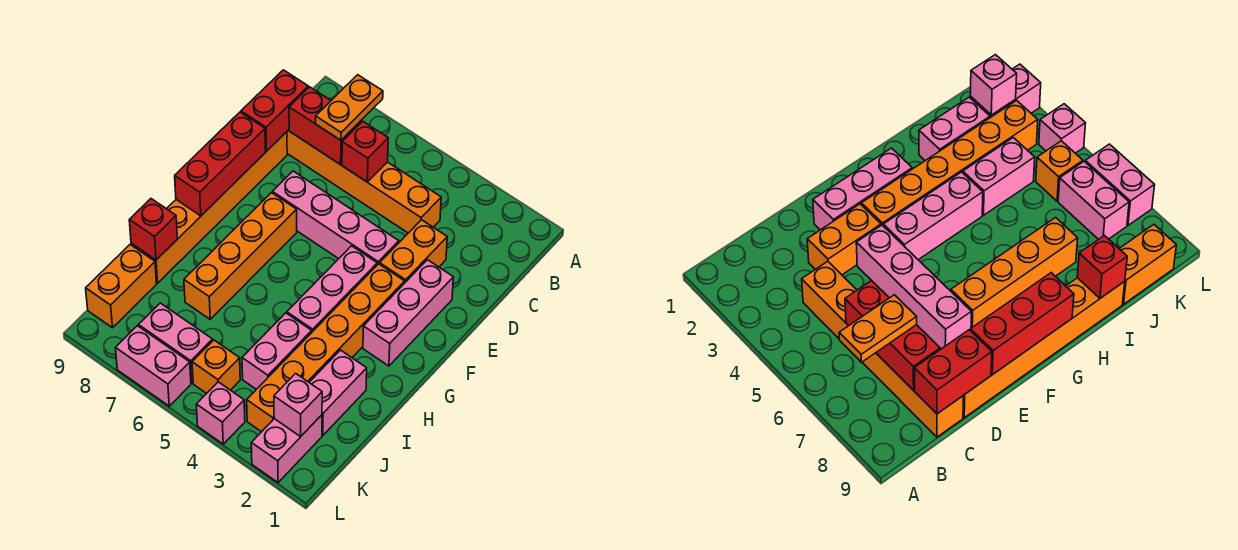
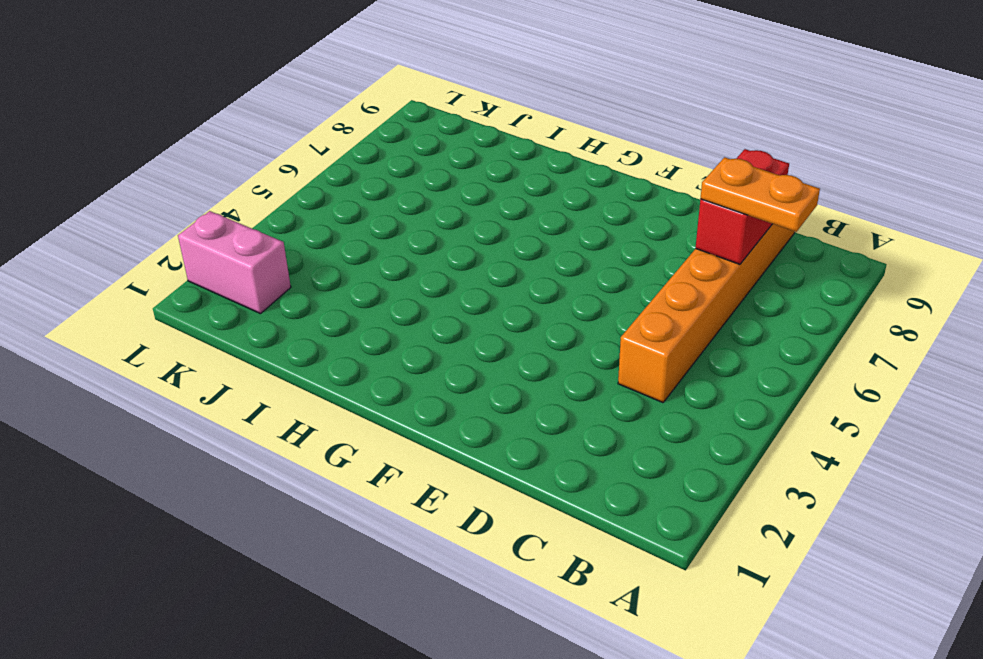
none -> orange brick D3:E3 level 1
none -> orange brick D9:I9 level 1
none -> pink brick E2:G2 level 1

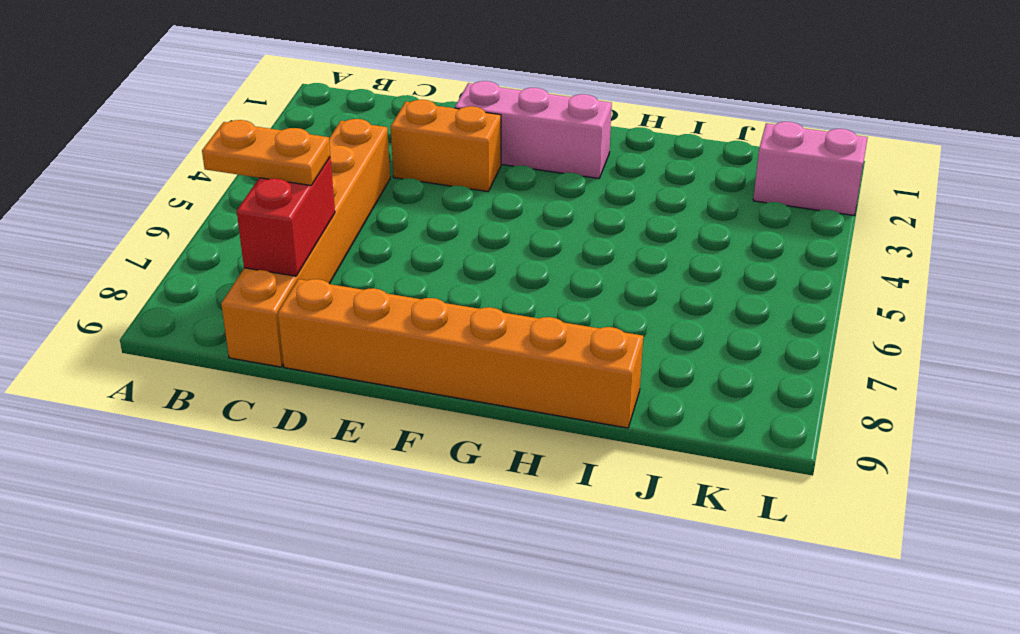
none -> pink brick E4:E7 level 1
none -> orange brick F3:K3 level 1
none -> pink brick F4:H4 level 1

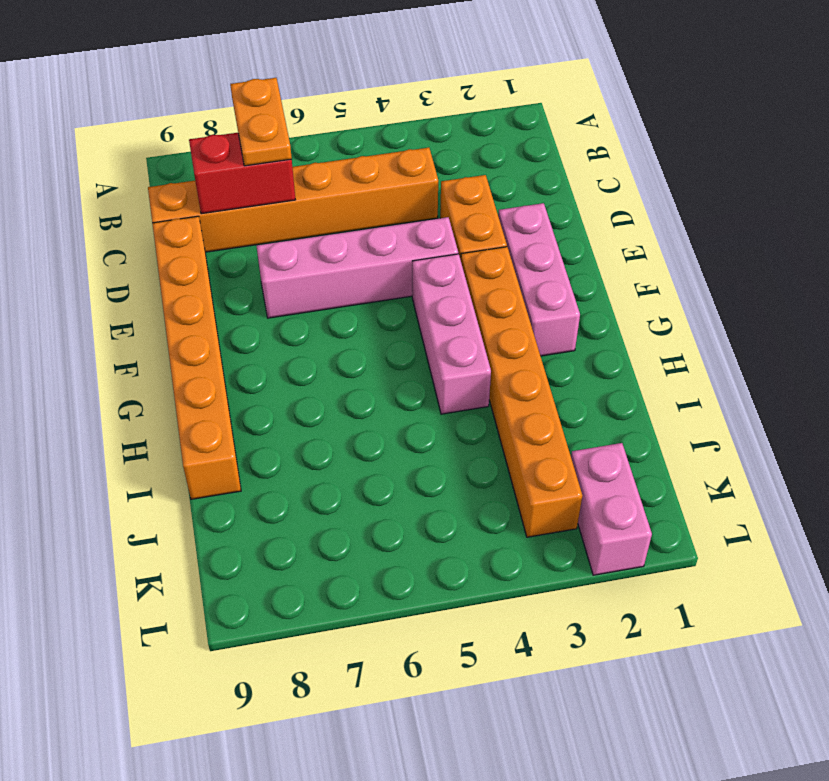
none -> orange brick F7:I7 level 1
none -> pink brick I2:J2 level 1
none -> pink brick I4:J4 level 1

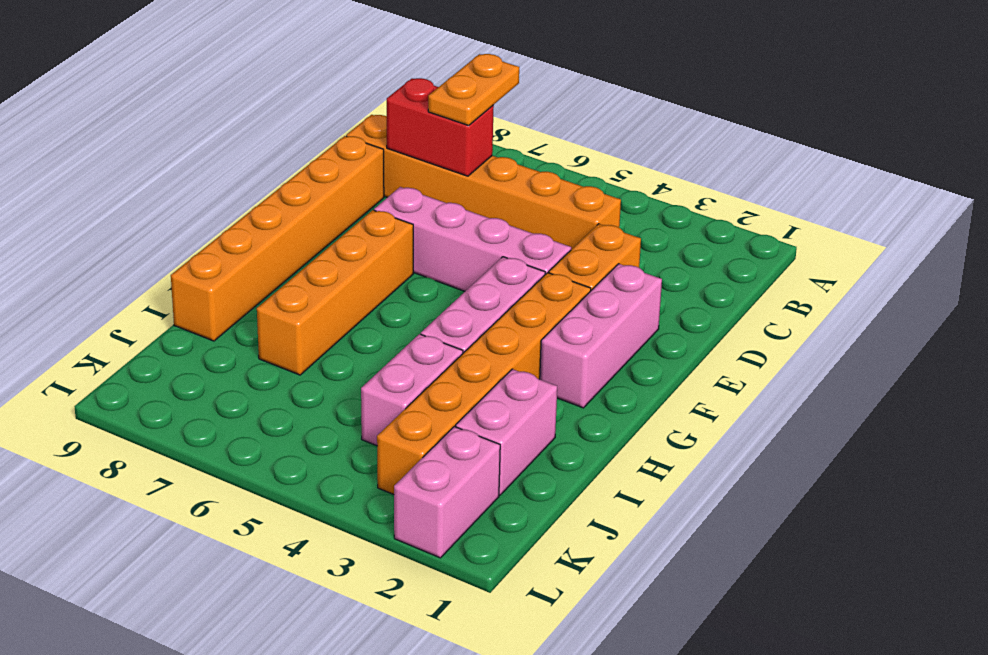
none -> orange brick J9:K9 level 1
none -> orange brick K5 level 1
none -> pink brick K6:K7 level 1

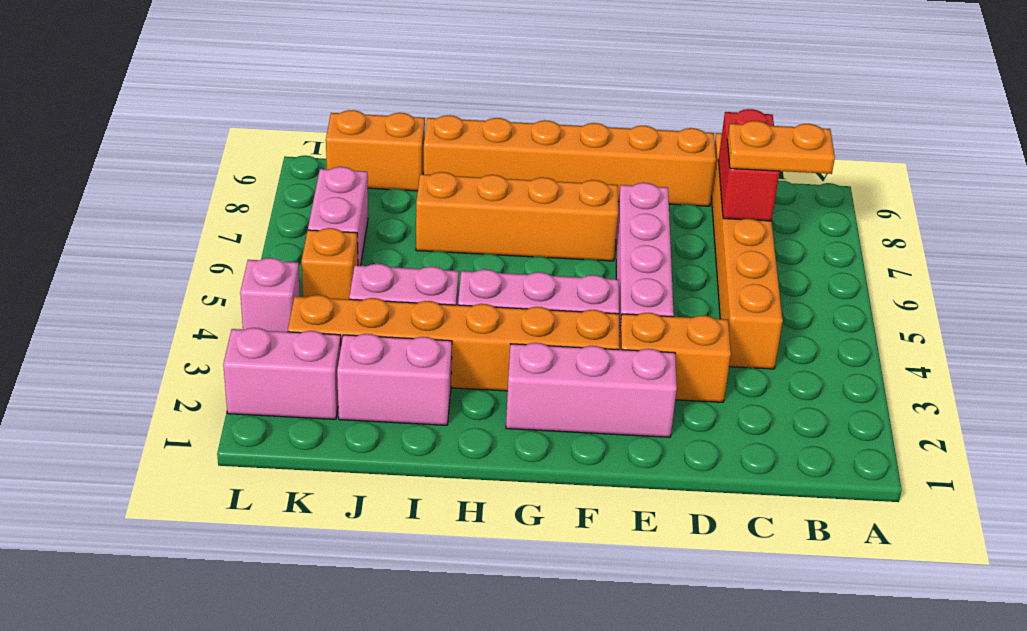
none -> pink brick L6:L7 level 1
none -> red brick C6 level 2
none -> red brick C9:D9 level 2

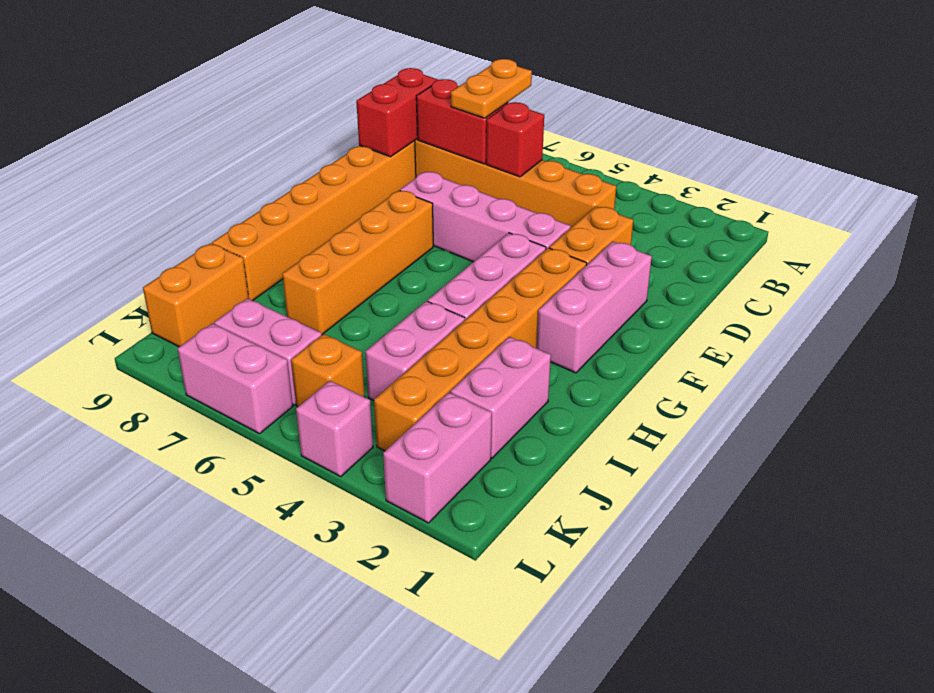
none -> red brick E9:G9 level 2
none -> red brick I9 level 2
none -> pink brick K2 level 2

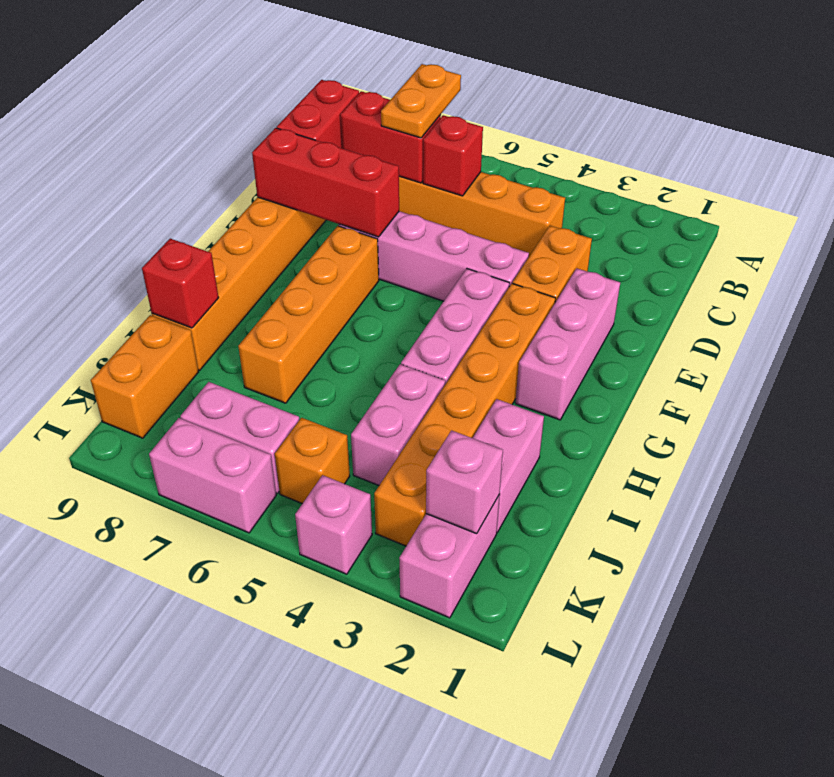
red brick E7:E9 level 2 -> red brick E9:G9 level 2

